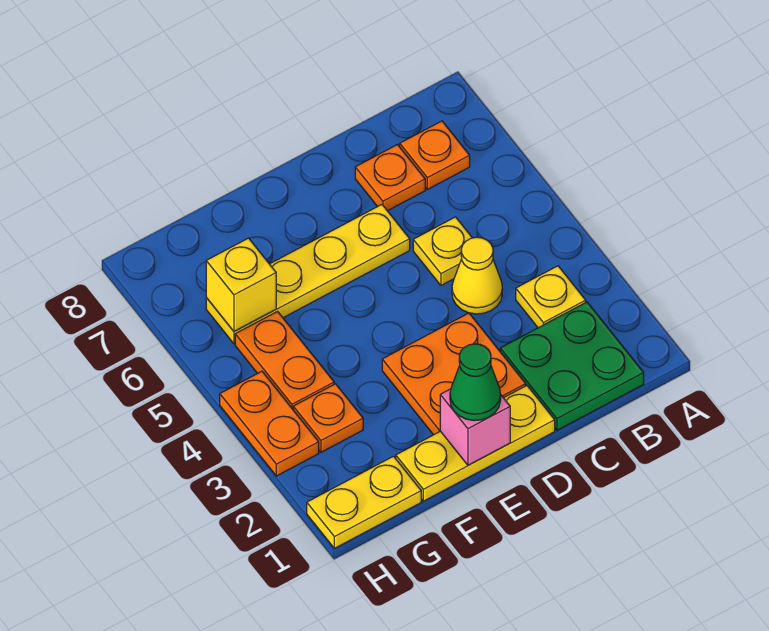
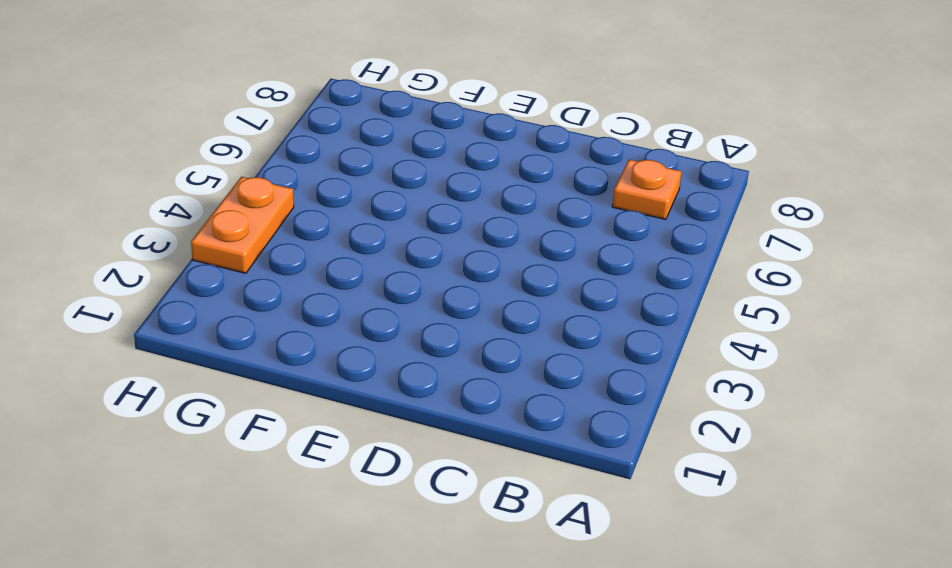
none -> green plate B1:C2 level 1
none -> yellow plate B3 level 1
none -> yellow cone C4 level 1

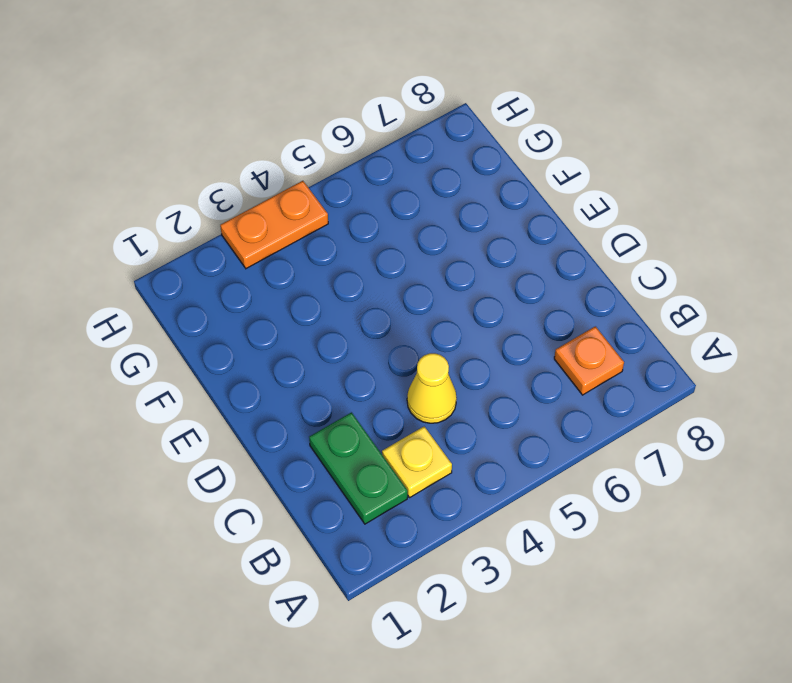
green plate B2:C2 level 1 -> green plate B1:C2 level 1
none -> yellow plate C5 level 1
none -> orange plate C7 level 1
none -> yellow plate D1:F1 level 1

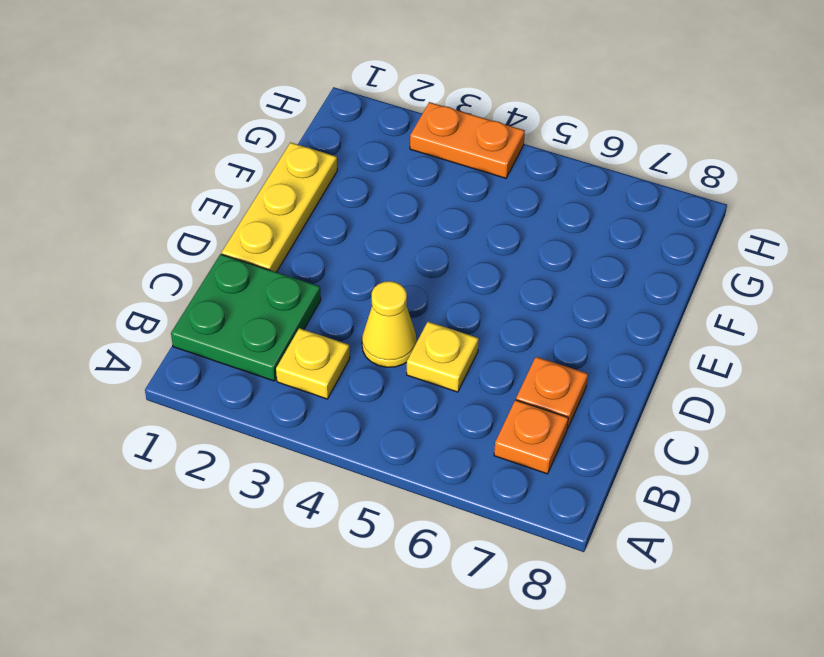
none -> orange plate D2:E3 level 1
none -> yellow plate D6:G6 level 1
none -> yellow plate G1:H1 level 1

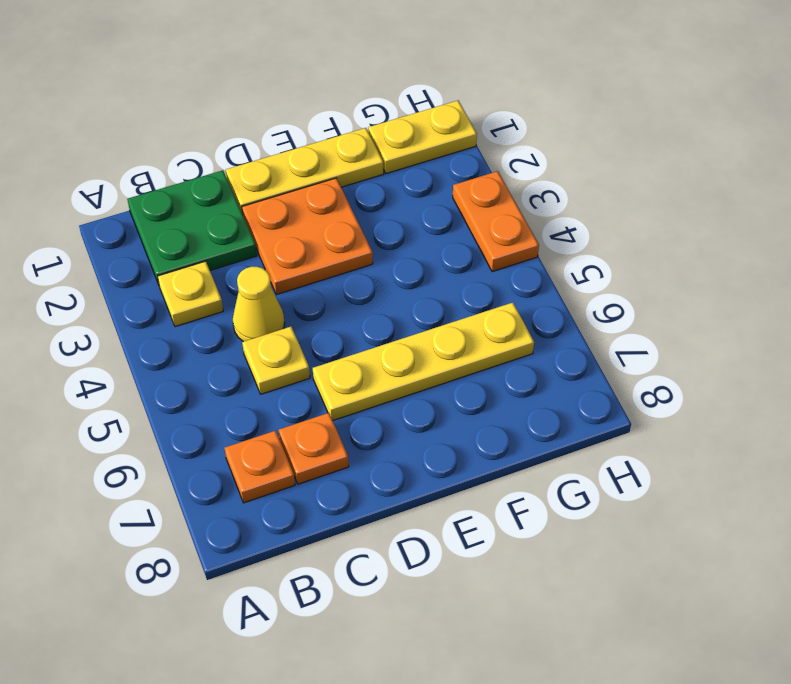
none -> orange plate G3 level 1
none -> orange plate G4:G5 level 1
none -> pink brick E1 level 2

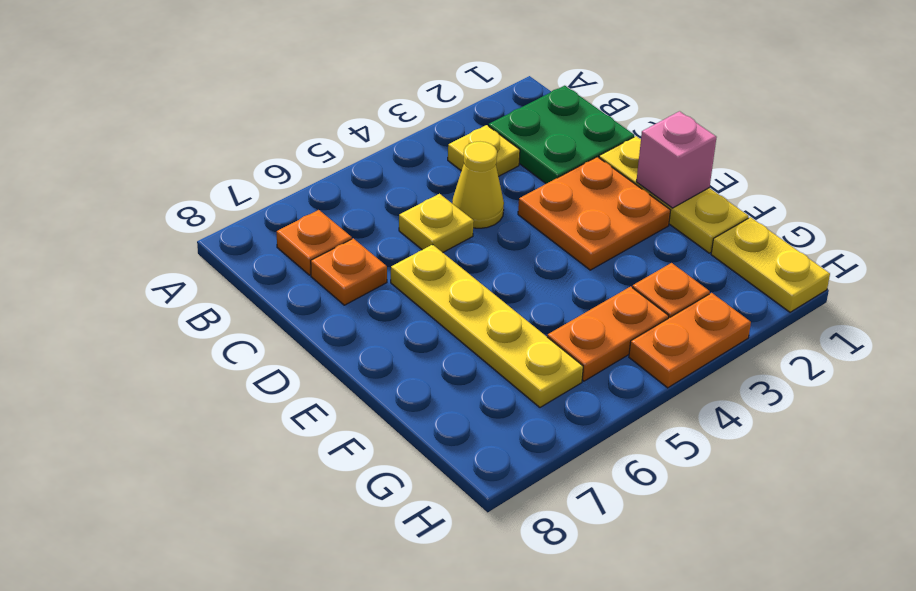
none -> yellow brick G6 level 2
none -> green cone E1 level 3

